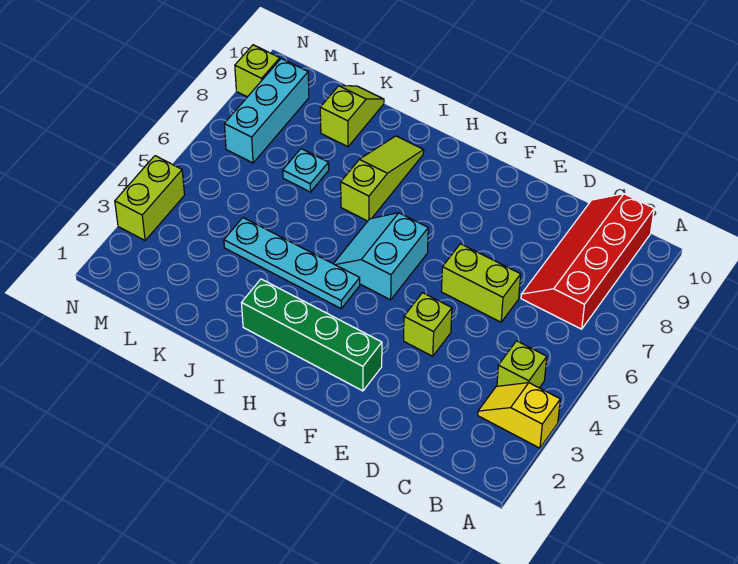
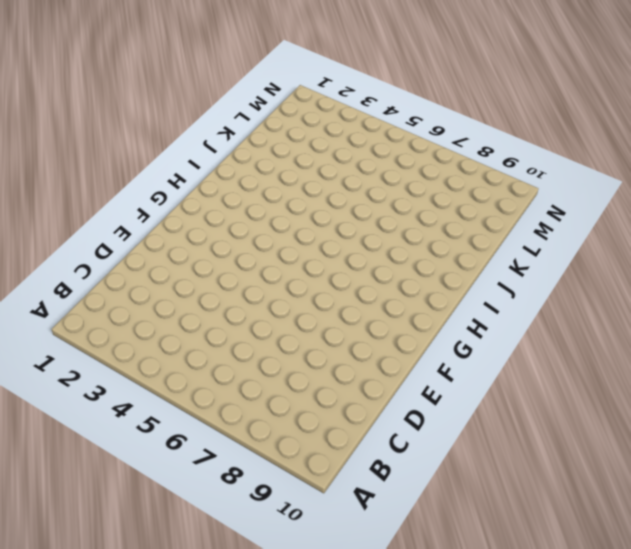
none -> yellow slope A3:B3 level 1 top A
none -> lime brick B4 level 1
none -> red slope B7:C10 level 1 top B

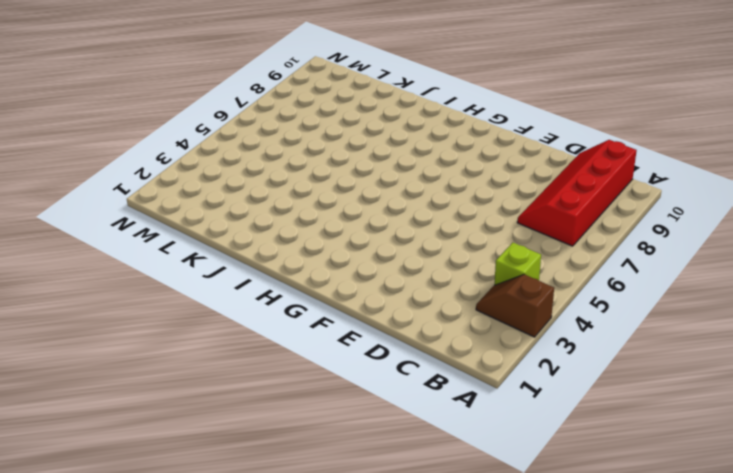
brown slope A3:B3 level 1 top A -> yellow slope A3:B3 level 1 top A
none -> lime brick D6:E6 level 1
none -> lime brick E4 level 1
none -> green brick F2:I2 level 1

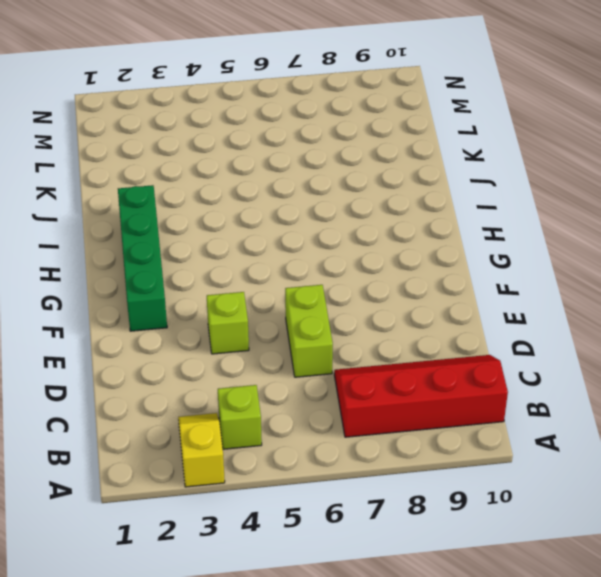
none -> cyan slope G5:H6 level 1 top G
none -> cyan plate H4:K4 level 1
none -> lime slope I7:I9 level 1 top 7

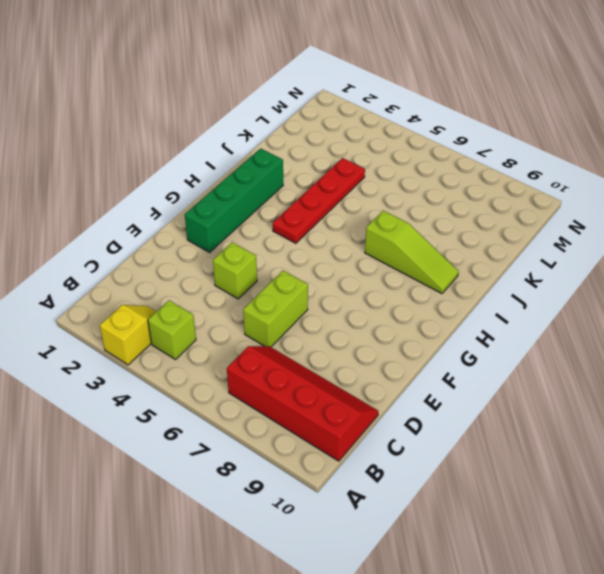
red plate H4:K4 level 1 -> cyan plate H4:K4 level 1
none -> cyan slope G5:H6 level 1 top G
none -> cyan plate K7 level 1
none -> lime slope K9:K10 level 1 top 9

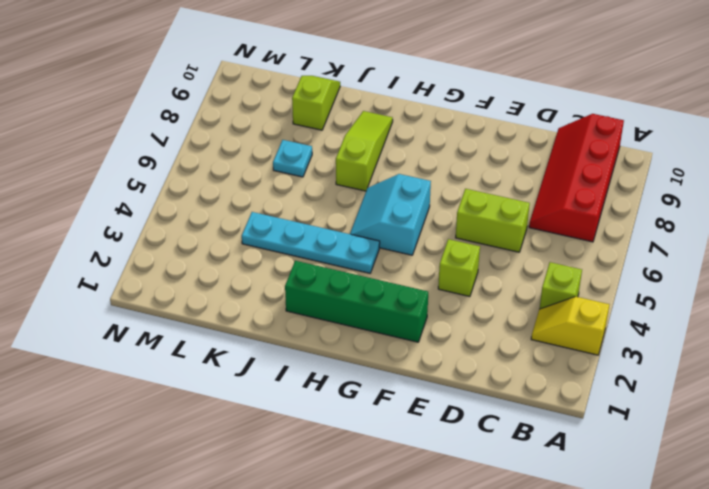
none -> cyan brick M7:M9 level 1
none -> lime brick N3:N4 level 1
none -> lime brick N9 level 1

